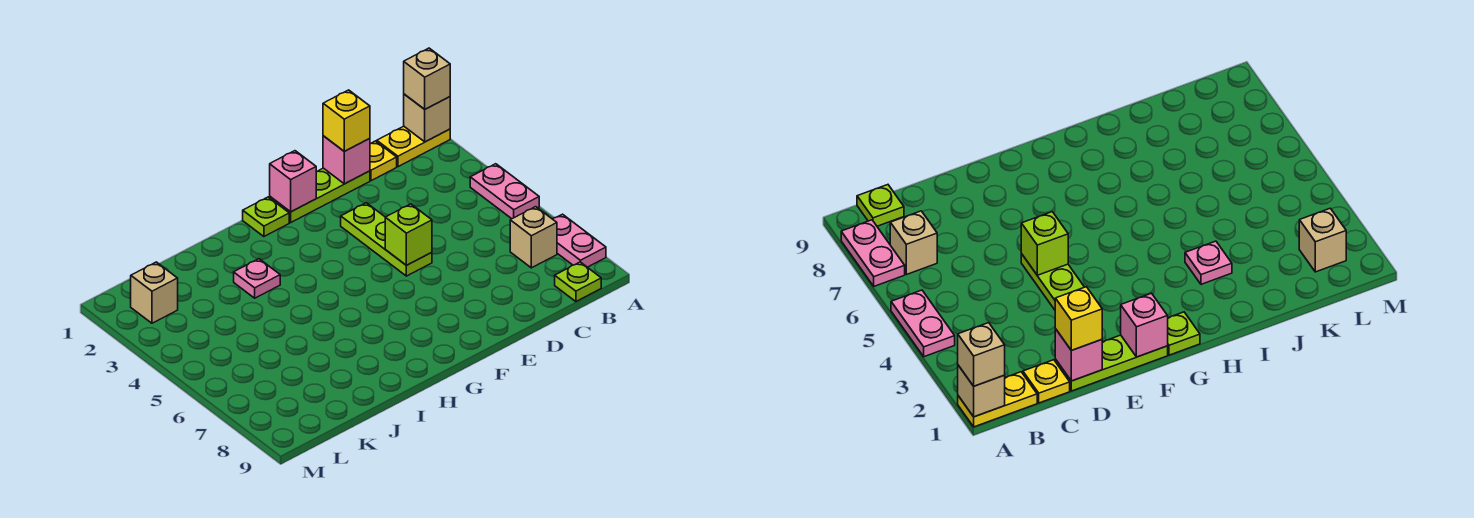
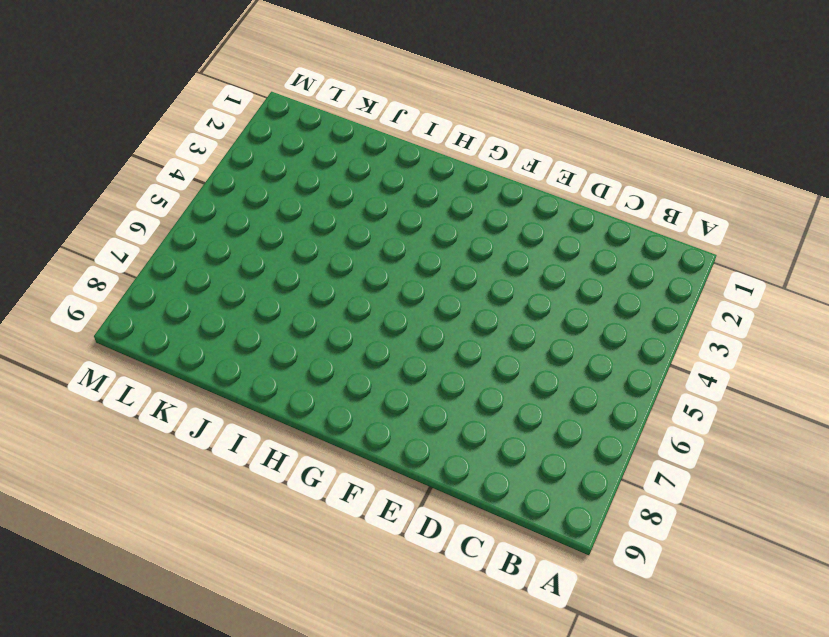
none -> yellow plate A1:B1 level 1
none -> pink plate A4:A5 level 1
none -> pink plate A7:A8 level 1

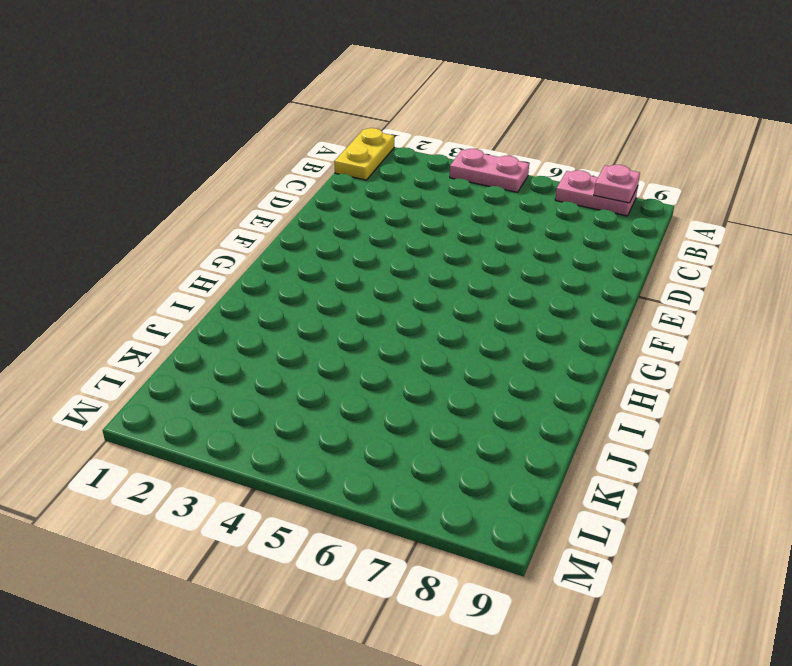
pink plate A8 level 2 -> pink plate I3 level 1
none -> tan brick B7 level 1
none -> lime plate B9 level 1
none -> yellow plate C1 level 1

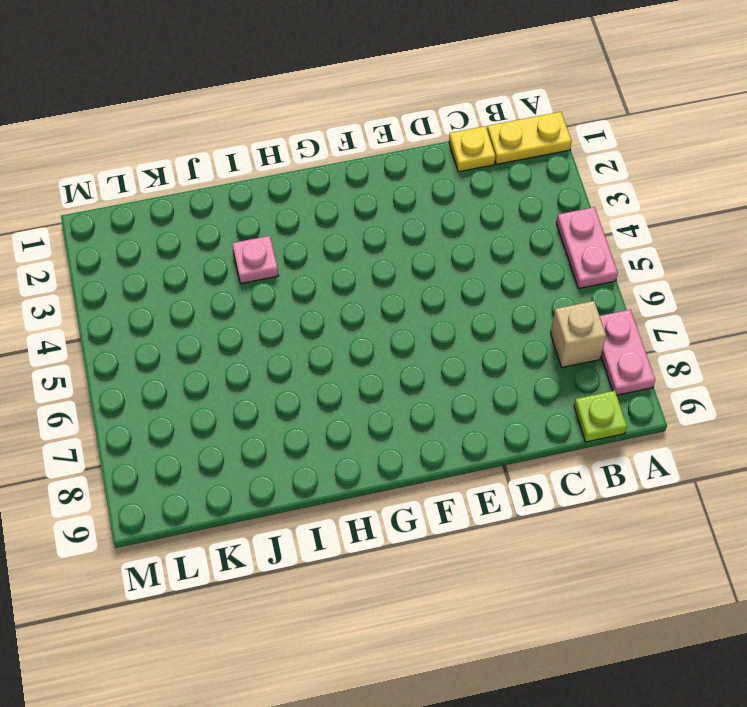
none -> lime plate D1:F1 level 1
none -> lime plate E3:E5 level 1
none -> lime plate G1 level 1

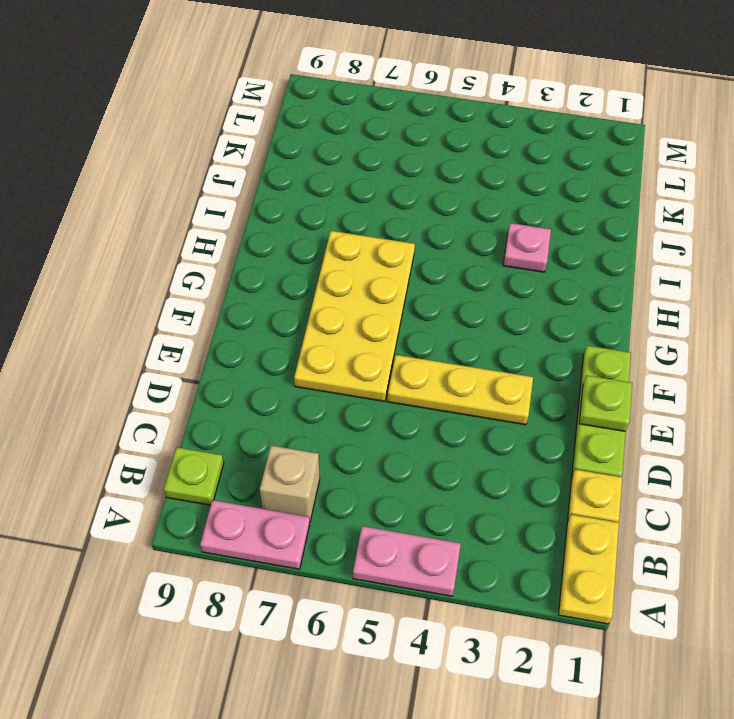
lime plate E1 level 2 -> lime plate G1 level 1
yellow plate E3:E5 level 1 -> lime plate E3:E5 level 1
yellow plate E6:H7 level 1 -> none
none -> tan brick L2 level 1
none -> tan brick A1 level 2
none -> pink brick D1 level 2

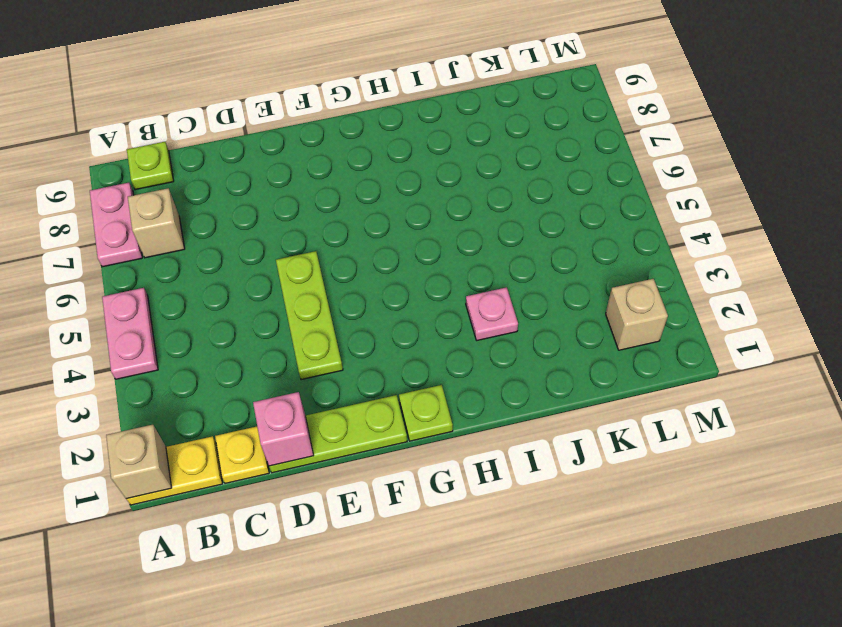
none -> lime brick E5 level 2
none -> pink brick F1 level 2
none -> tan brick A1 level 3

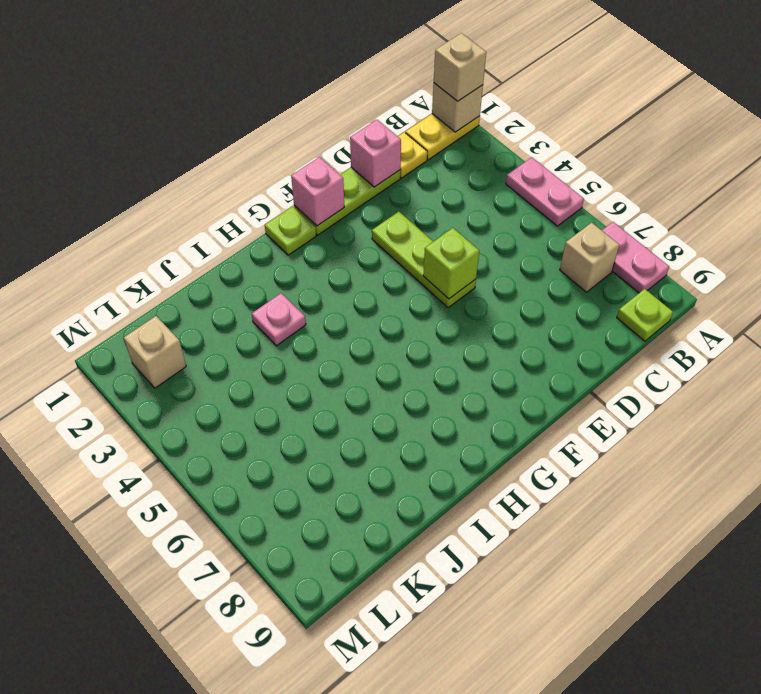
none -> yellow brick D1 level 3

